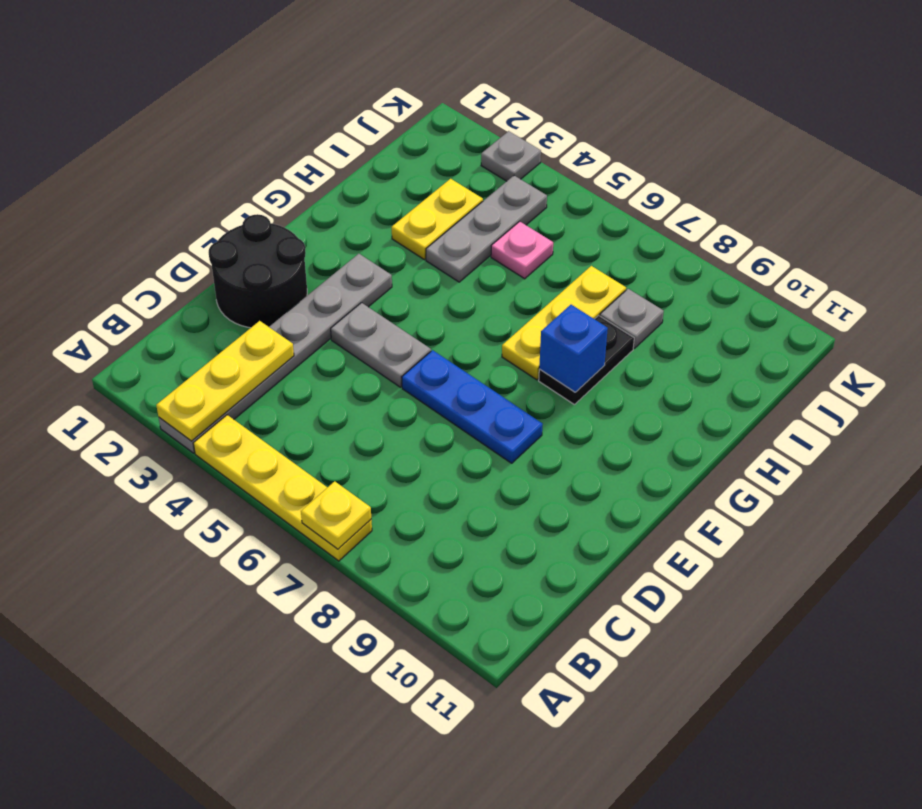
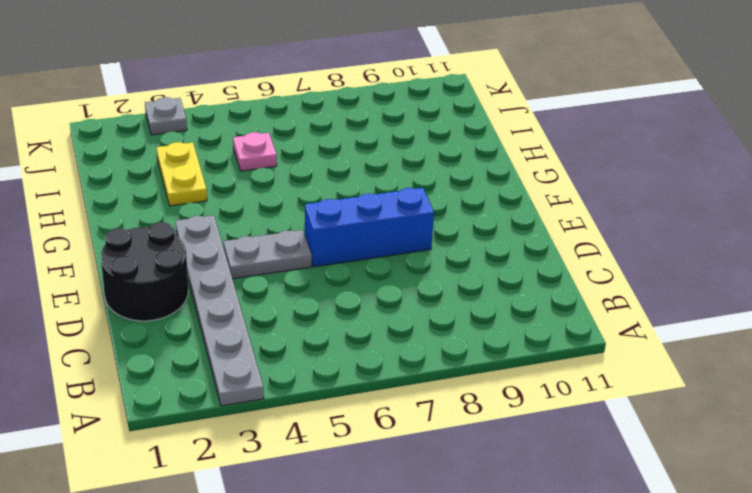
blue brick E6:E8 level 1 -> blue plate E6:E8 level 1
none -> yellow plate A4:A7 level 1
none -> yellow plate G7:I7 level 1
none -> black plate G8:H8 level 1

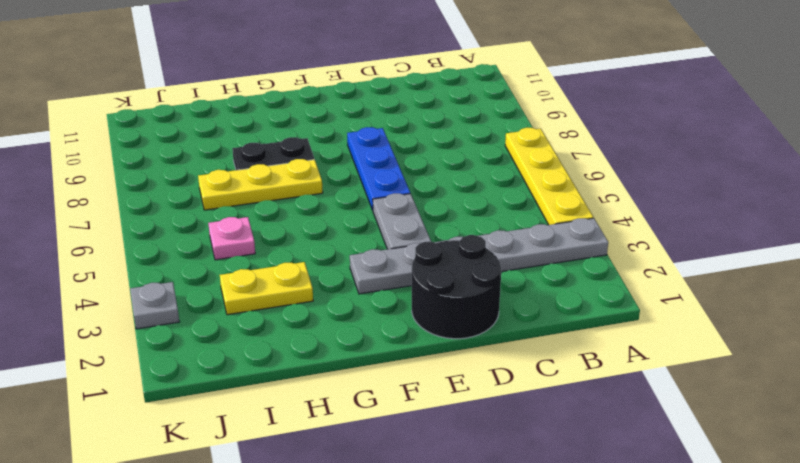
none -> grey plate H4:J4 level 1
none -> grey plate I8 level 1
none -> yellow plate A3:C3 level 2

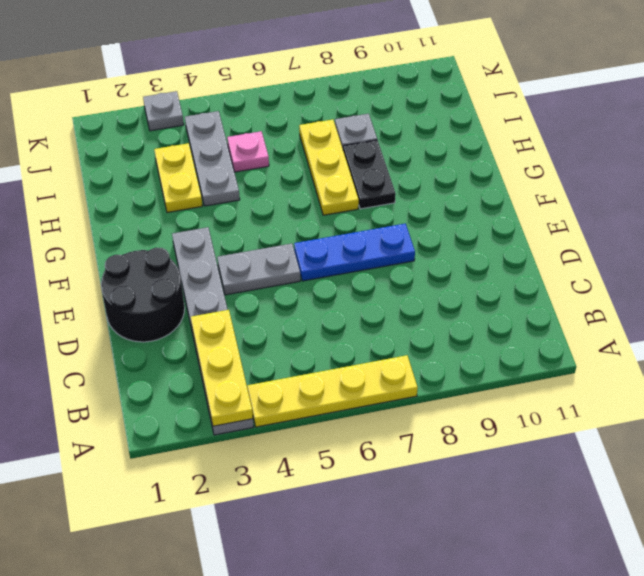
none -> yellow plate A7 level 2
none -> blue brick G8 level 2

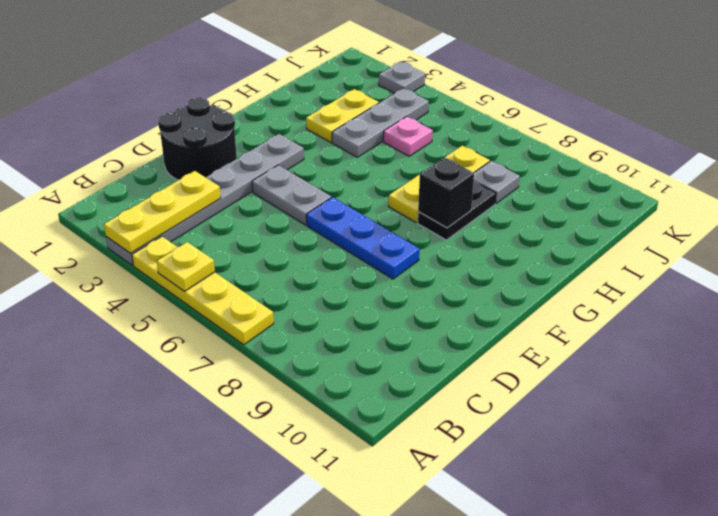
yellow plate A5 level 2 -> yellow plate A7 level 2
black brick G8 level 2 -> blue brick G8 level 2

